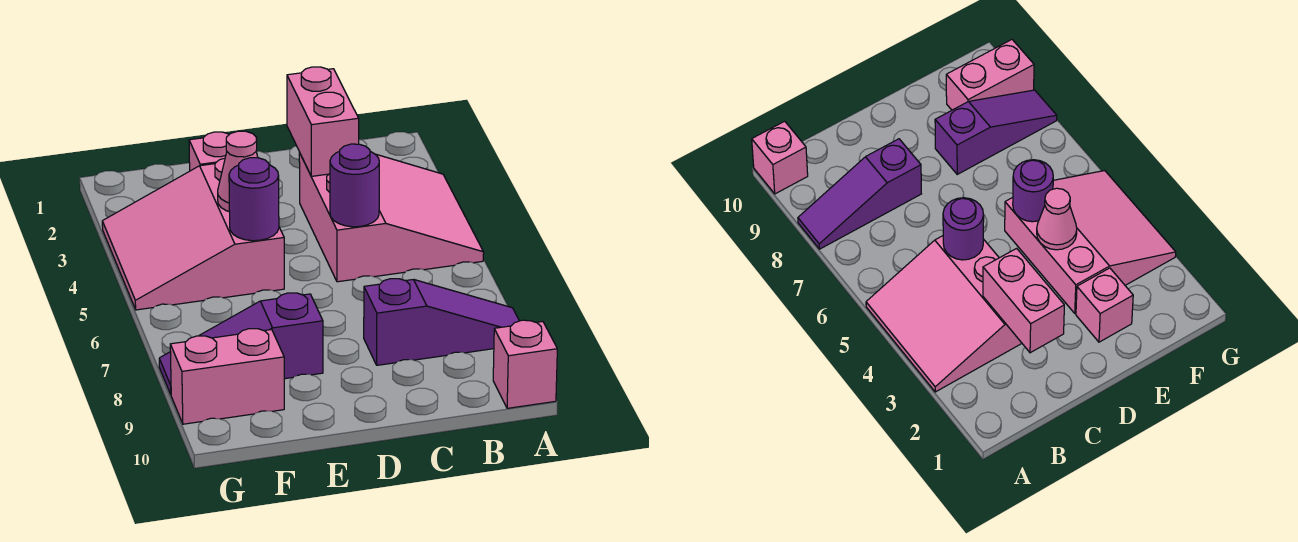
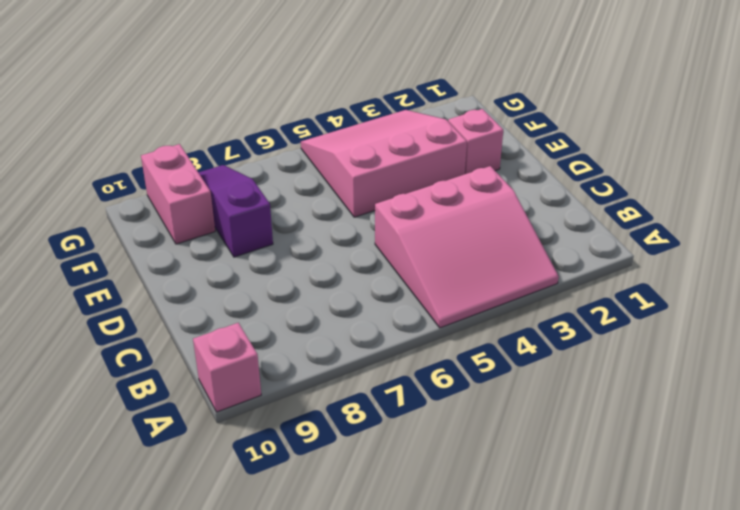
none -> purple slope A8:C8 level 1 top C
none -> pink brick C2:C3 level 2

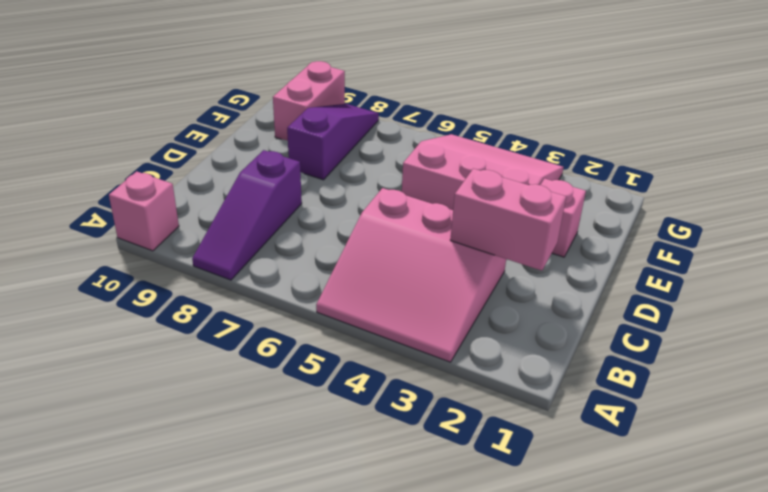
none -> purple round brick C5 level 2
none -> pink cone E4 level 2

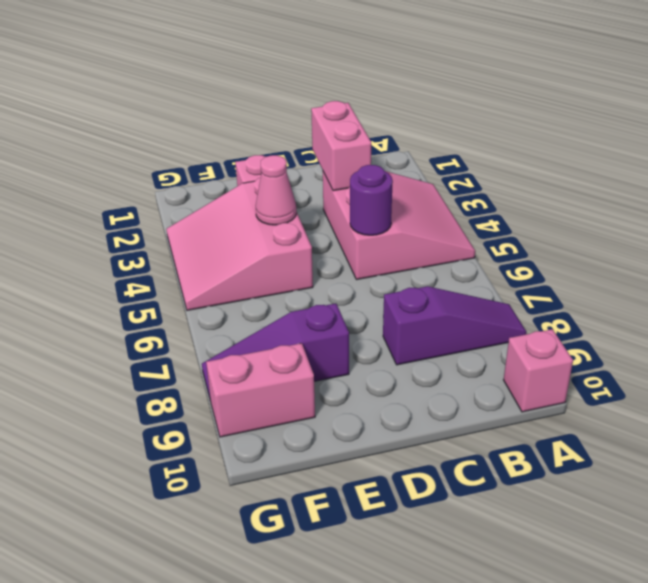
none -> purple round brick E5 level 2

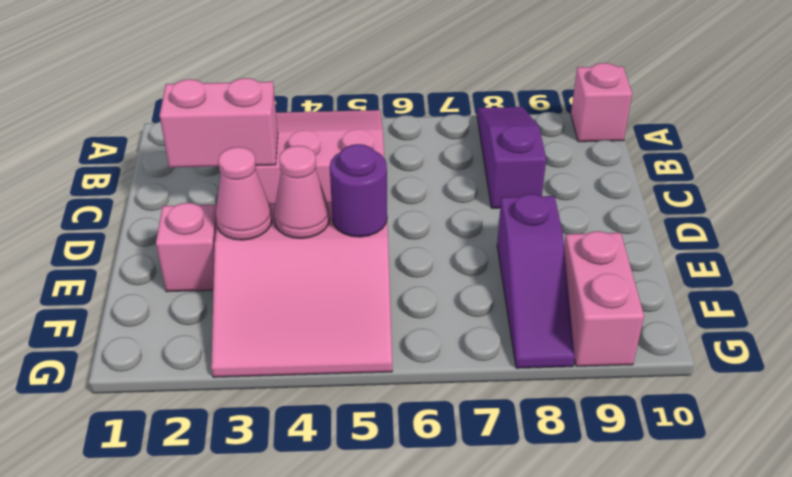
pink cone E3 level 2 -> none
none -> purple round brick C5 level 2

